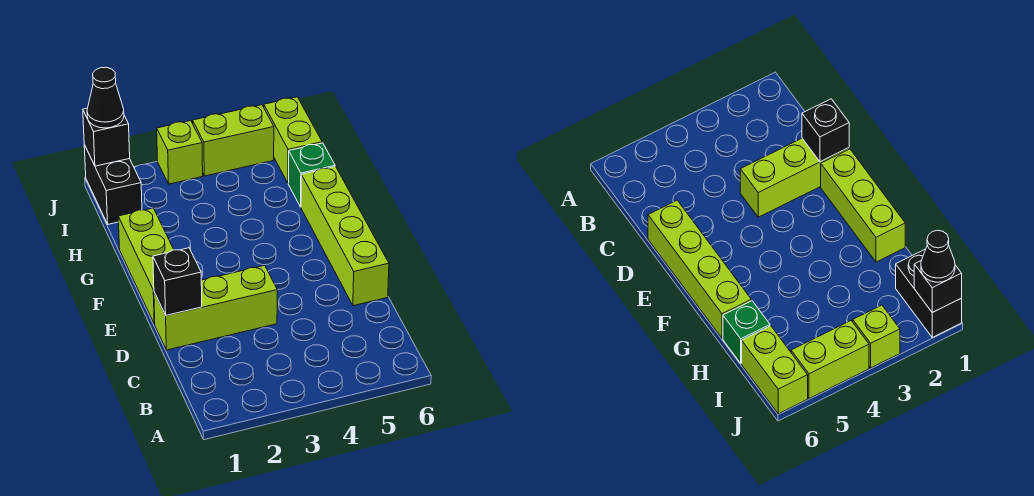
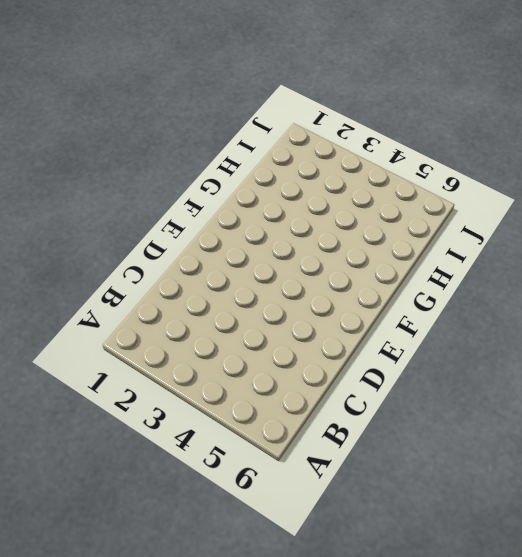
none -> lime brick D1:D3 level 1
none -> lime brick D6:G6 level 1

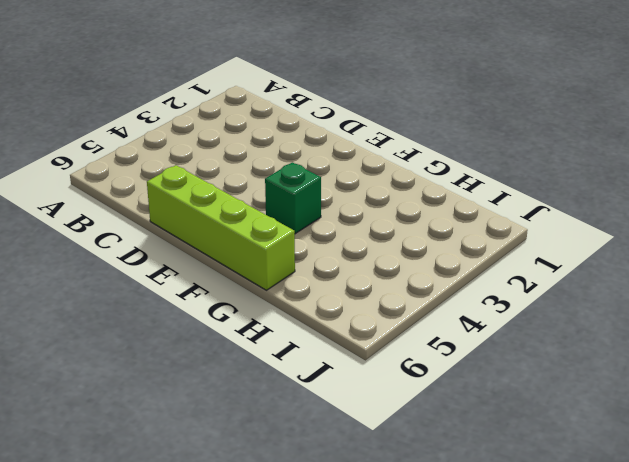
green brick F4 level 1 -> green brick H6 level 1
none -> lime brick D1:D3 level 1
none -> lime brick E1:G1 level 1

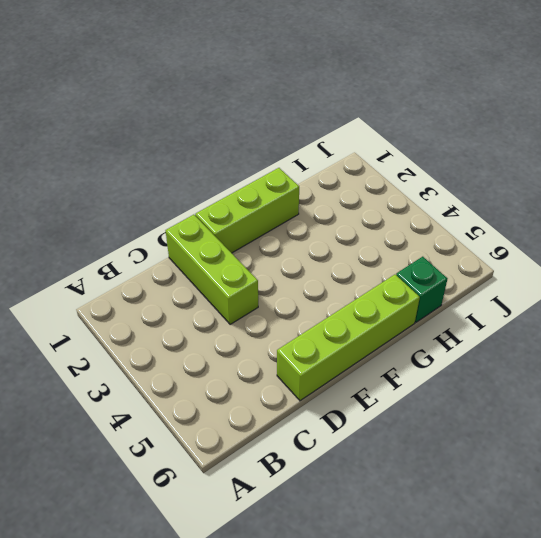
none -> black brick I1:J1 level 1
none -> lime brick I6:J6 level 1

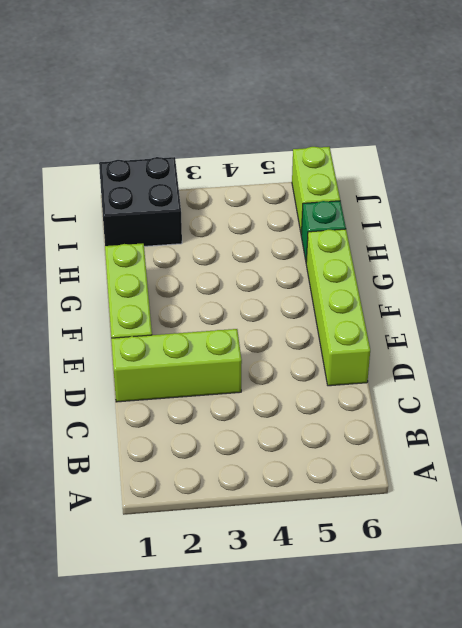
black brick I1:J2 level 1 -> black brick I1:J1 level 1
none -> lime brick J3 level 1
none -> lime brick J4:J5 level 1

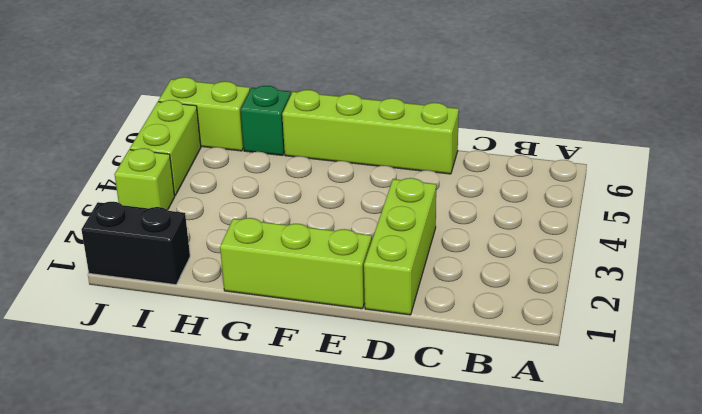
none -> black brick D1 level 2
none -> black brick J1 level 2

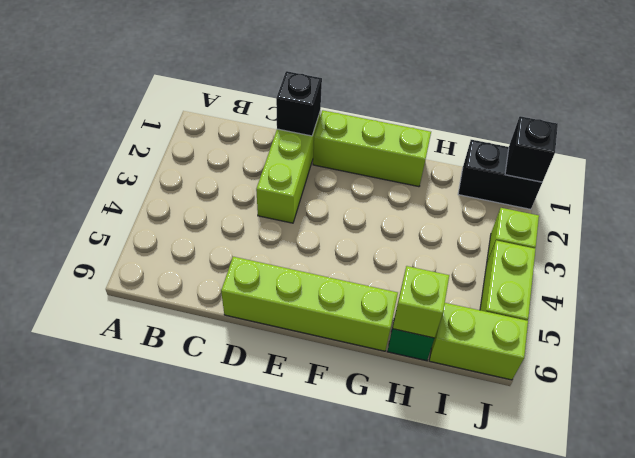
lime brick H6 level 2 -> none
none -> black cone J1 level 3

